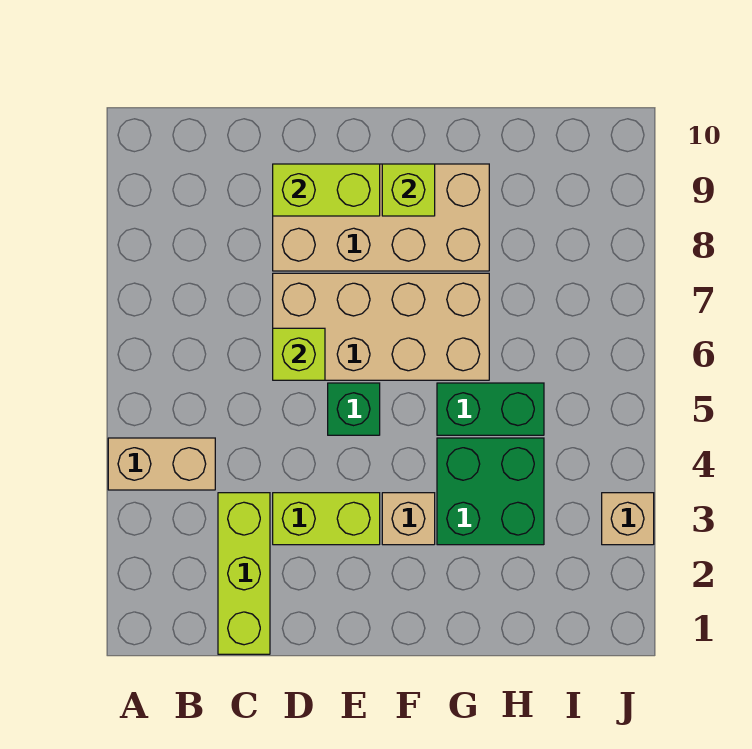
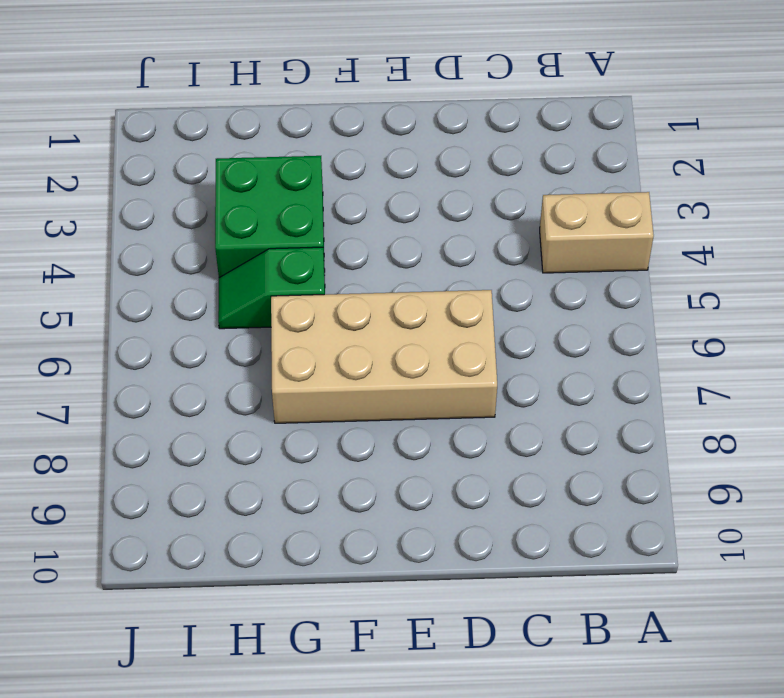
green slope G5:H5 level 1 top G -> green brick G5:H5 level 1
none -> lime brick C1:C3 level 1
none -> lime brick D3:E3 level 1
none -> tan brick D8:G9 level 1

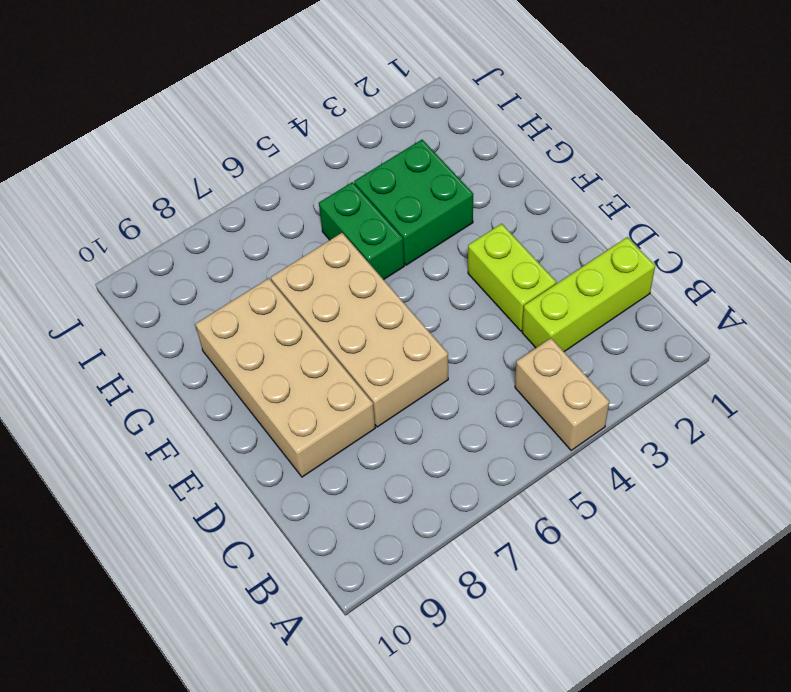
none -> green brick E5 level 1
none -> tan brick F3 level 1
none -> tan brick J3 level 1

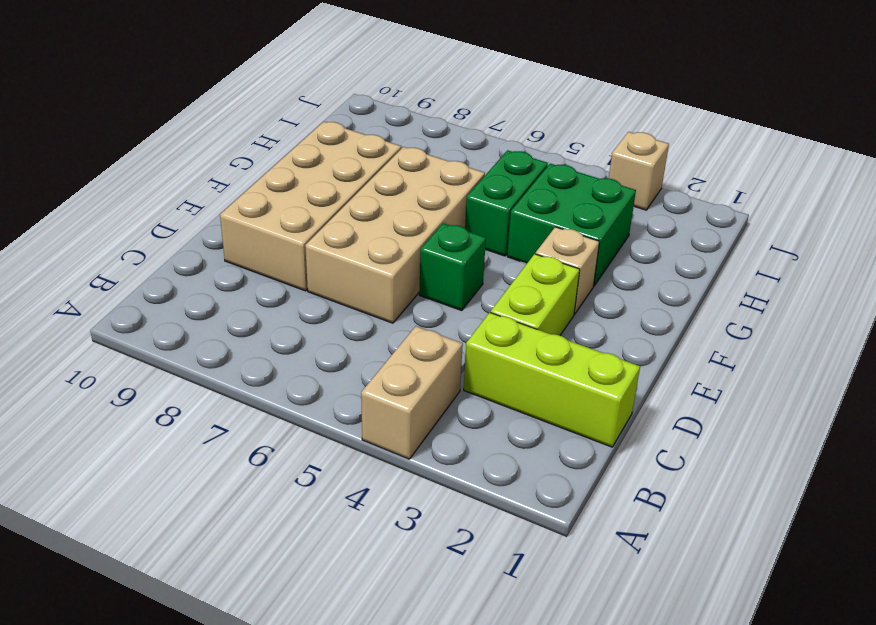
none -> lime brick D6 level 2
none -> lime brick D9:E9 level 2
none -> lime brick F9 level 2

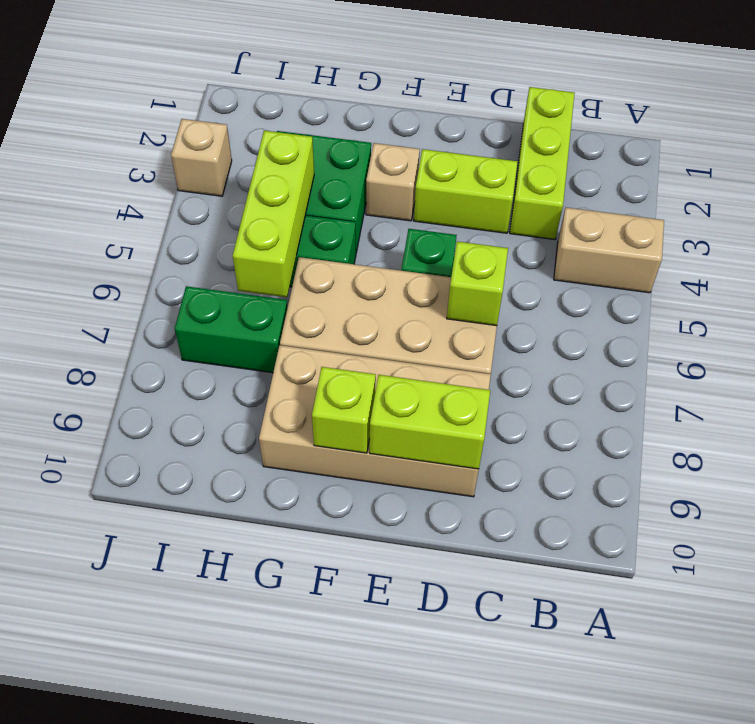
lime brick H4:H6 level 2 -> none
green brick H7:I7 level 1 -> none

